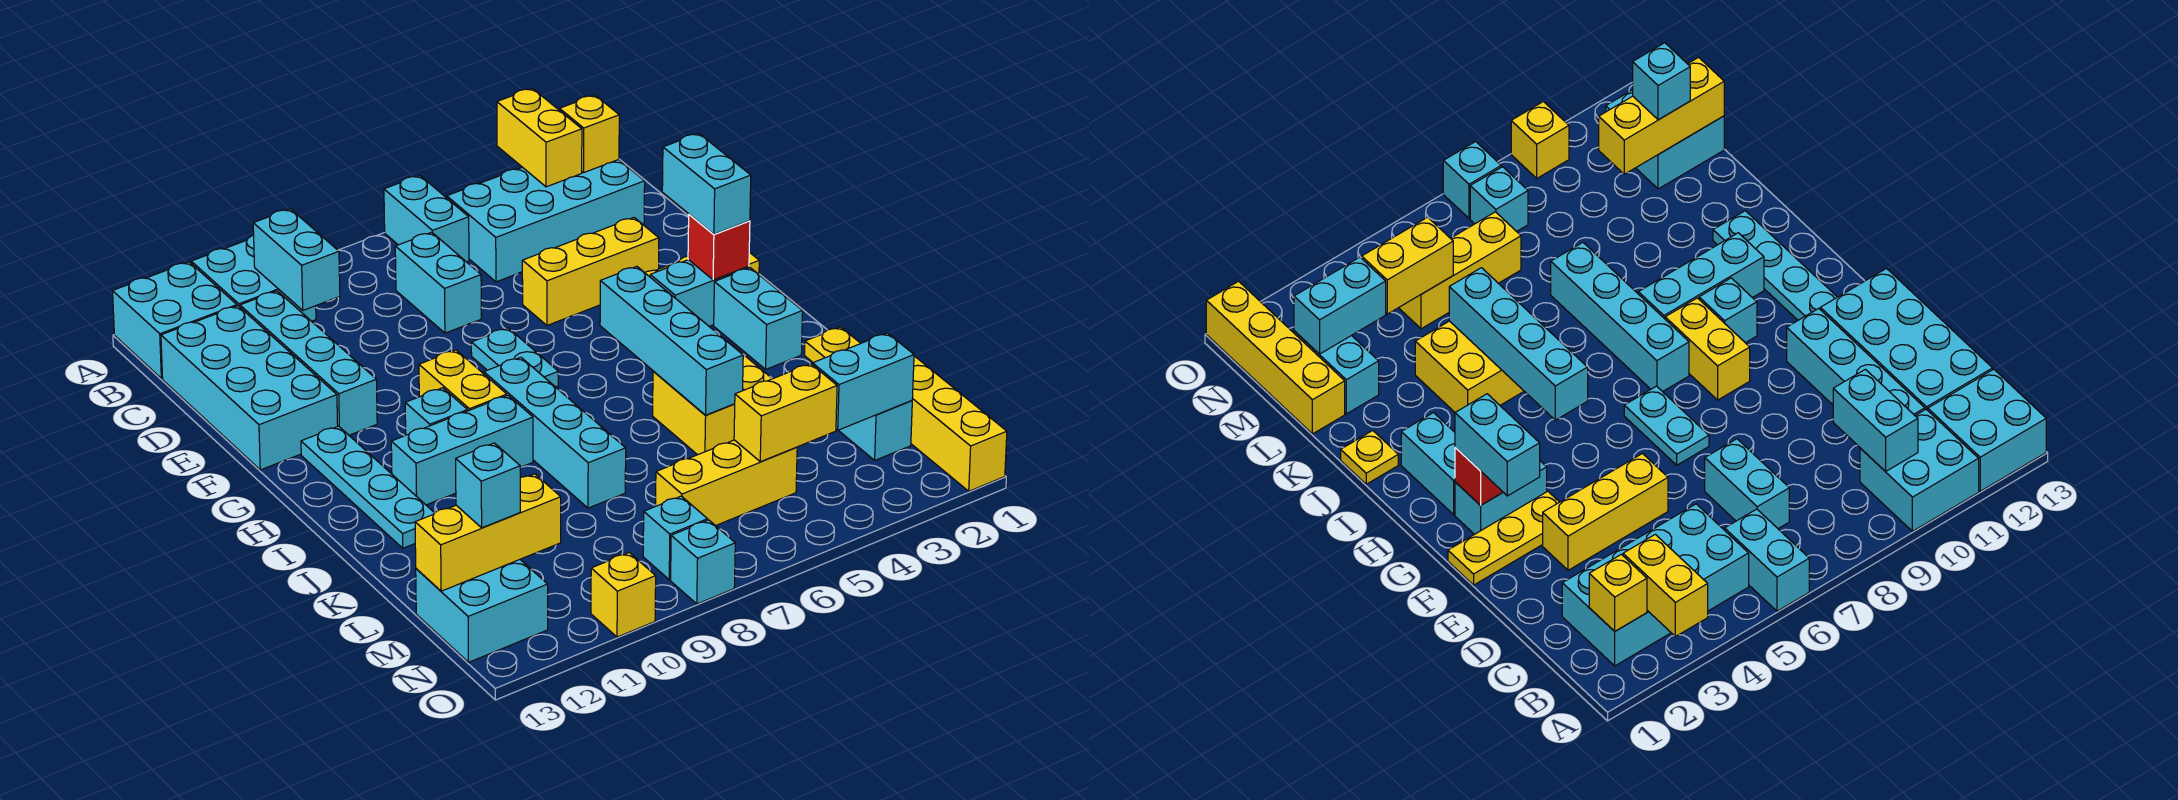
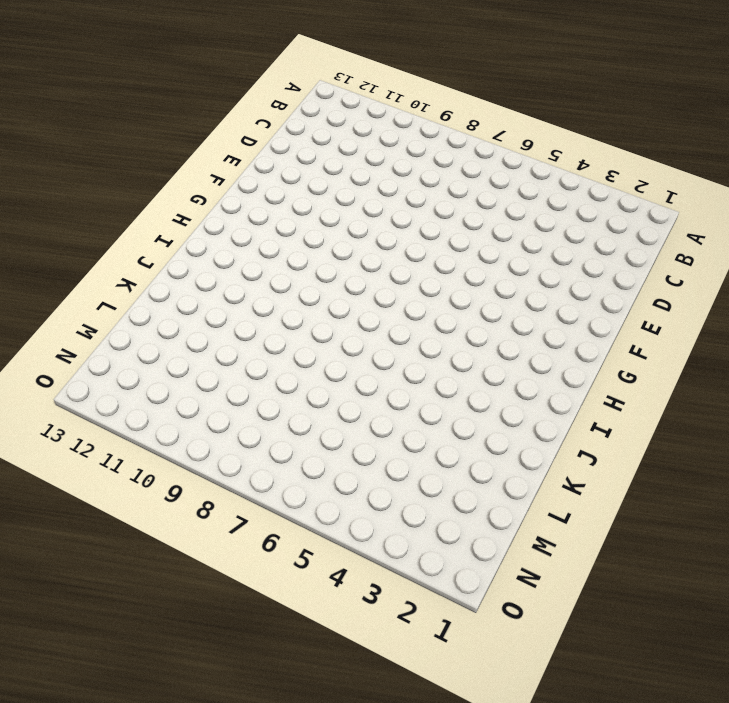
none -> cyan brick A6:B6 level 1
none -> cyan brick A10:B11 level 1
none -> cyan brick A12:B13 level 1
none -> cyan brick B2:C5 level 1

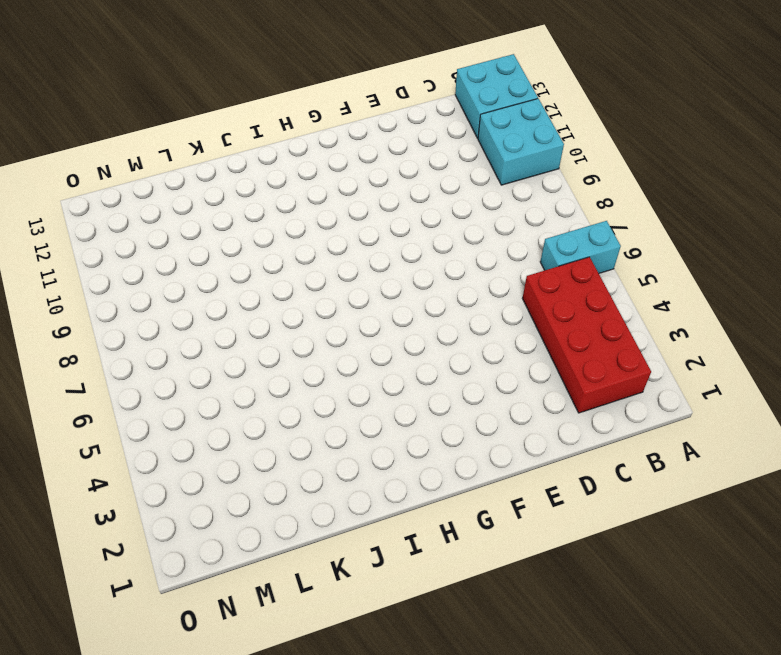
red brick B2:C5 level 1 -> cyan brick B2:C5 level 1
none -> cyan brick C7:D7 level 1
none -> cyan brick C11:F11 level 1
none -> cyan brick C12:F13 level 1
none -> yellow brick E3:E5 level 1

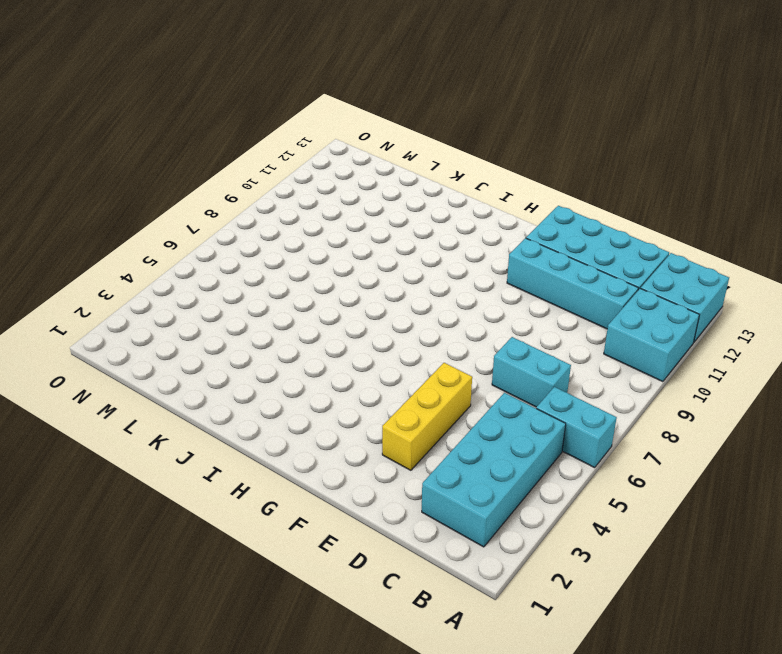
none -> yellow plate F1:F3 level 1
none -> cyan plate F7:G7 level 1
none -> cyan brick G2:G3 level 1
none -> yellow brick G9:H9 level 1

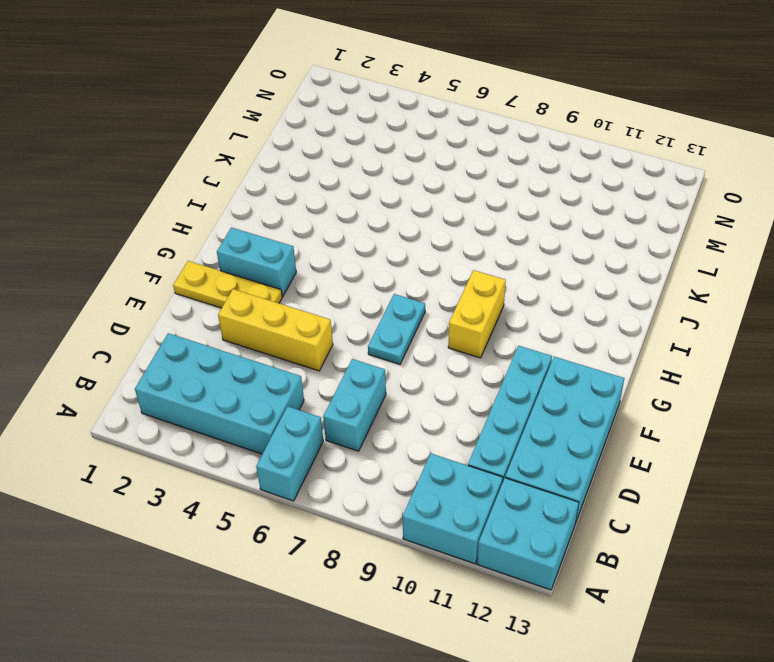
none -> cyan plate G12:J12 level 1
none -> cyan brick H2:I2 level 1
none -> cyan brick H8:K8 level 1
none -> cyan brick H10 level 1

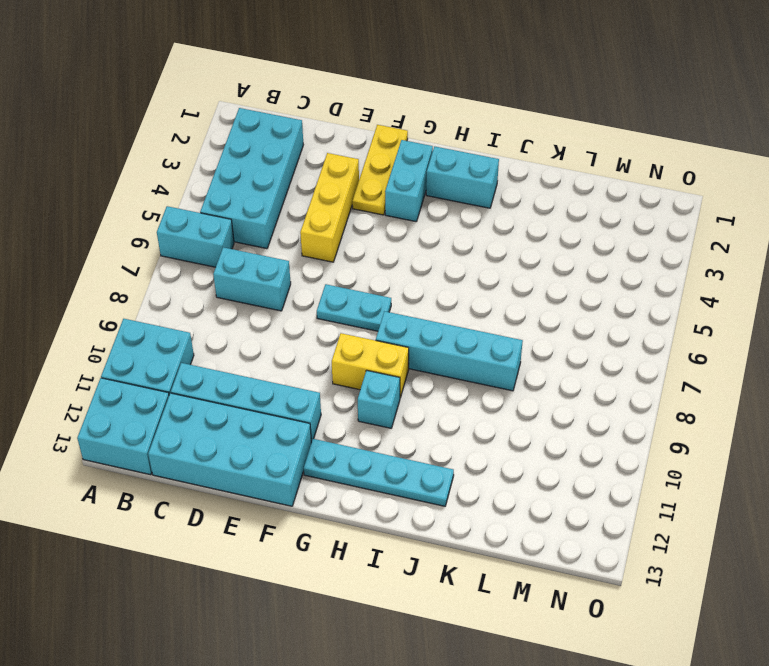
none -> cyan brick I9:I11 level 1
none -> yellow plate J1 level 1
none -> yellow brick J4:K5 level 1
none -> yellow brick L1:O1 level 1

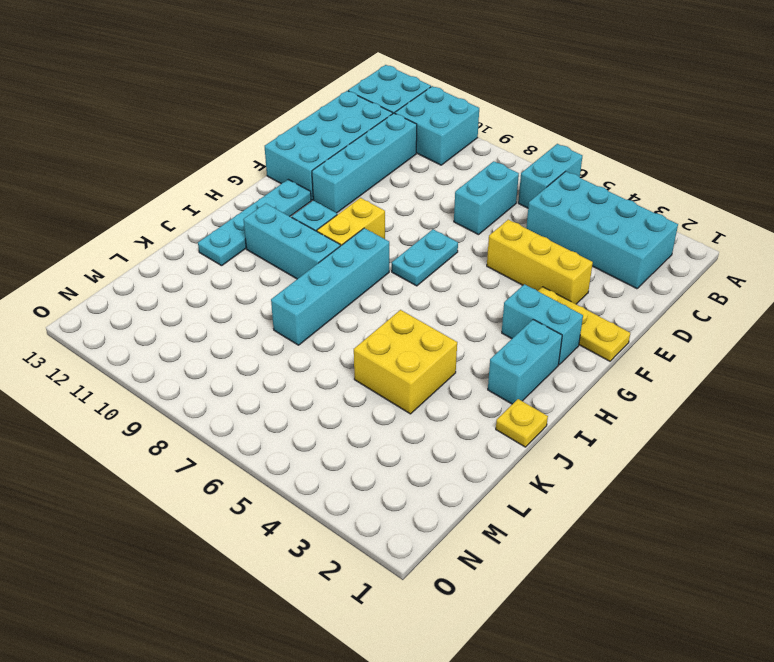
none -> yellow brick L1:O1 level 1
none -> cyan brick L2:M2 level 1
none -> yellow brick M5:M7 level 1
none -> cyan brick M12:N13 level 1

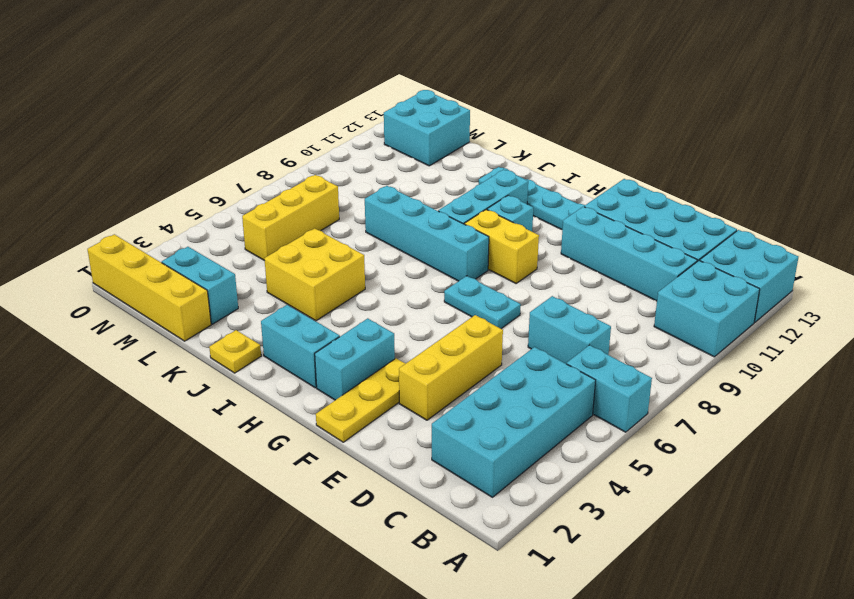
none -> cyan brick N8 level 1
none -> cyan brick O8 level 1
none -> yellow brick O10 level 1
none -> yellow brick A3:B3 level 2

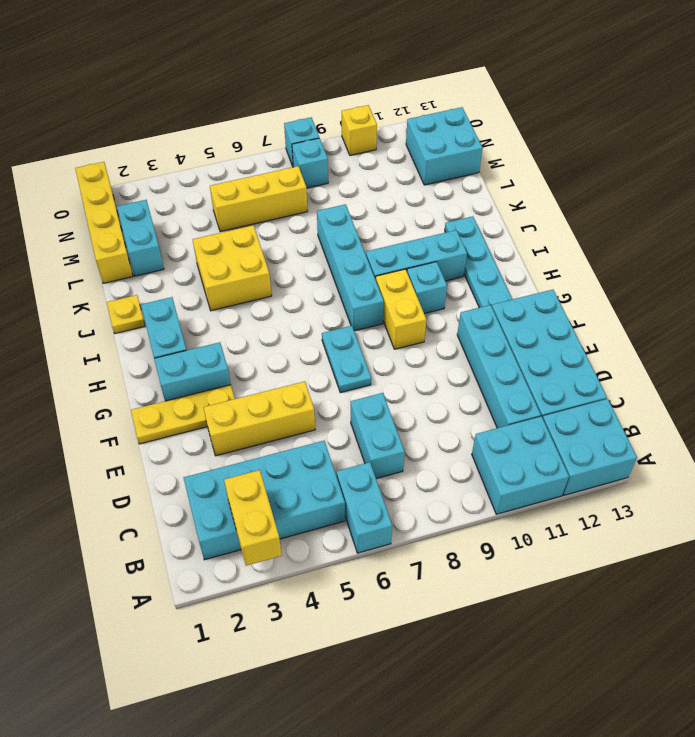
none -> yellow brick B2 level 2
none -> cyan brick B10:C10 level 2
none -> red brick G2 level 2
none -> cyan brick H5:K5 level 2

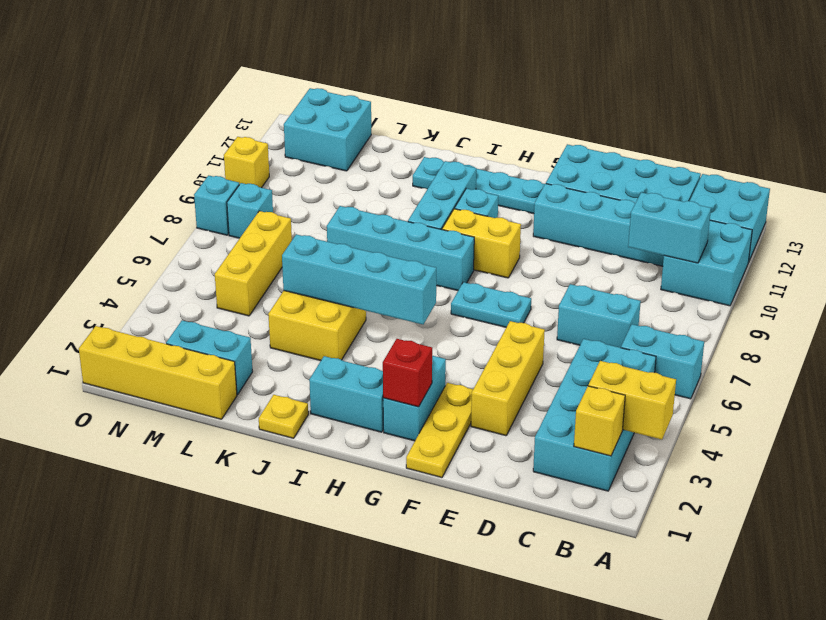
none -> cyan brick M2:M3 level 2
none -> yellow brick M4:M5 level 2
none -> yellow brick M11:M13 level 2
none -> cyan brick F2:G2 level 3

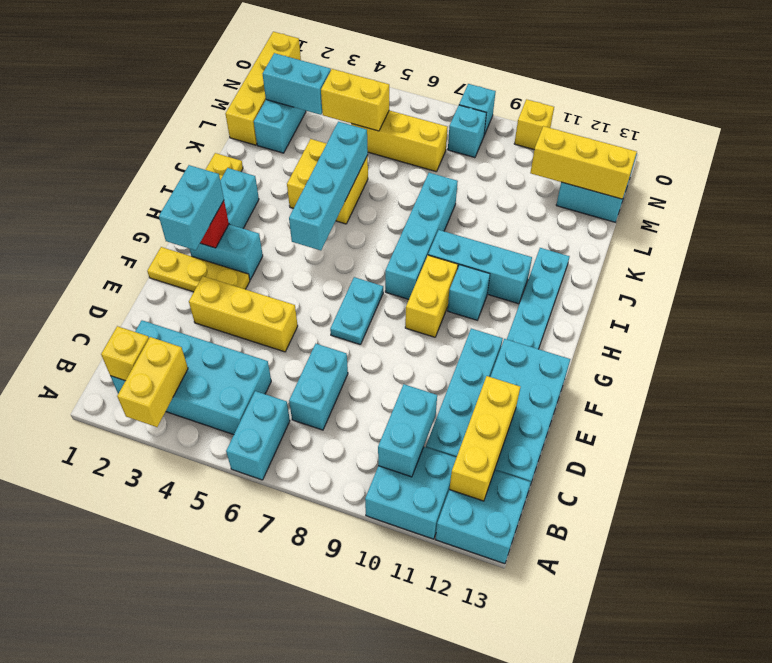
yellow brick B12:D12 level 2 -> none
none -> cyan brick M12 level 3

